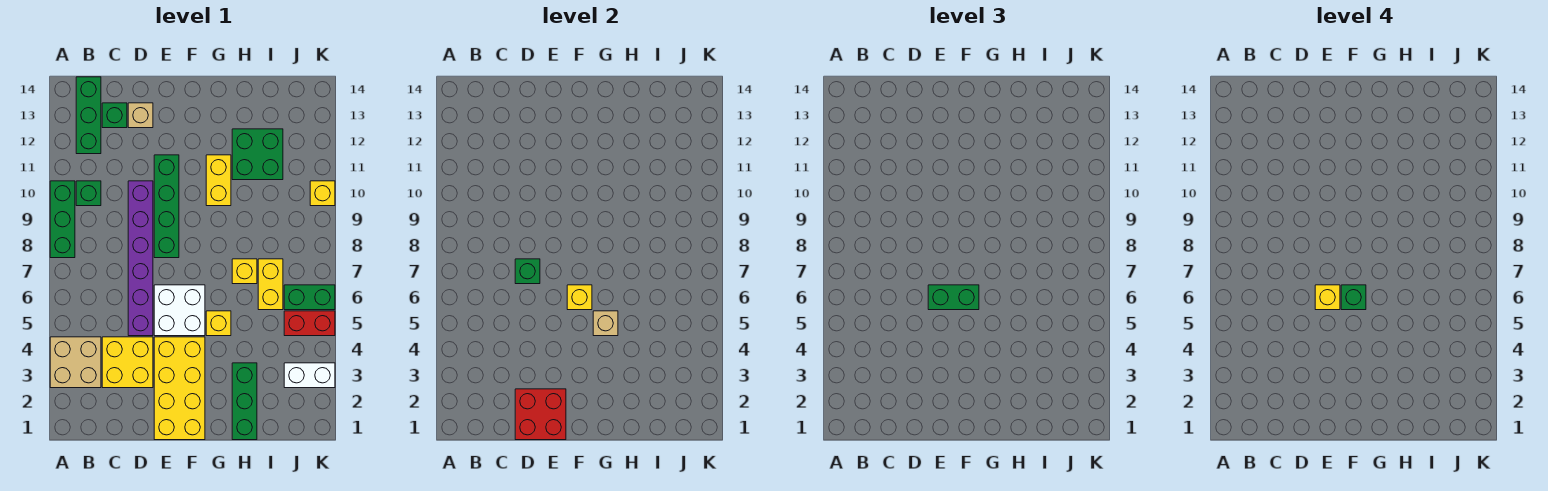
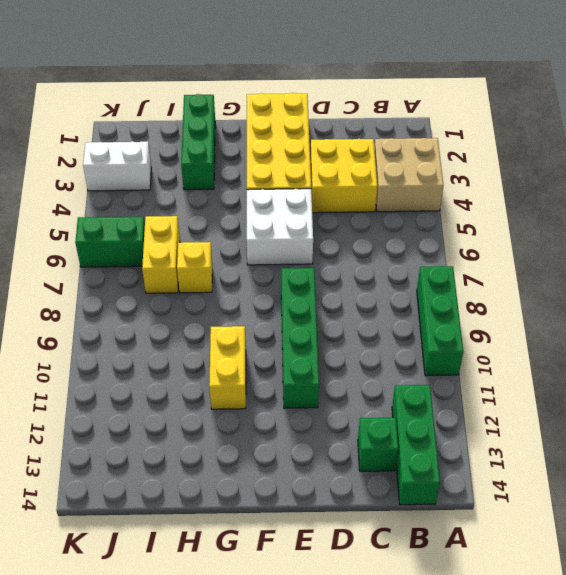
none -> green brick B10 level 1
none -> purple brick D5:D10 level 1
none -> tan brick D13 level 1

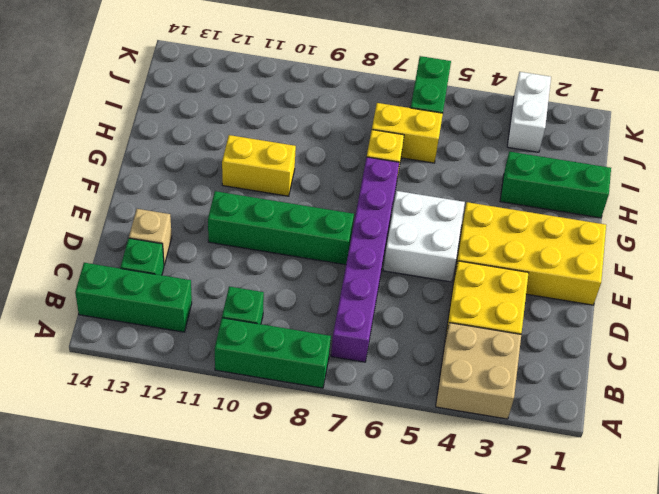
purple brick B7:G7 level 1 -> purple brick D5:D10 level 1
none -> yellow brick G5 level 1
none -> green brick H11:I12 level 1
none -> red brick J5:K5 level 1

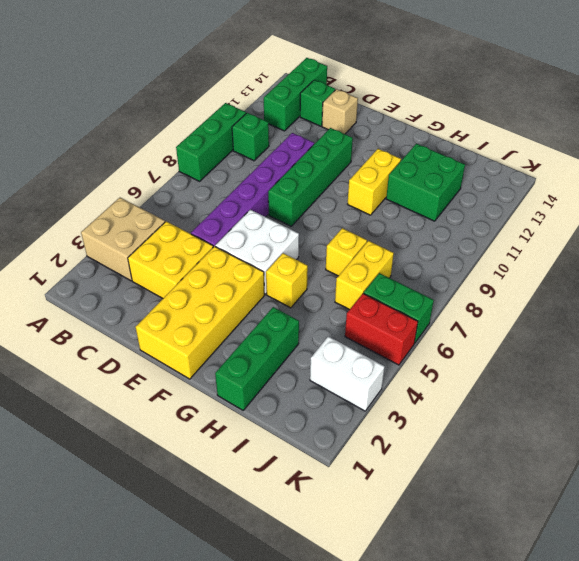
none -> yellow brick K10 level 1
none -> red brick D1:E2 level 2
none -> green brick D7 level 2

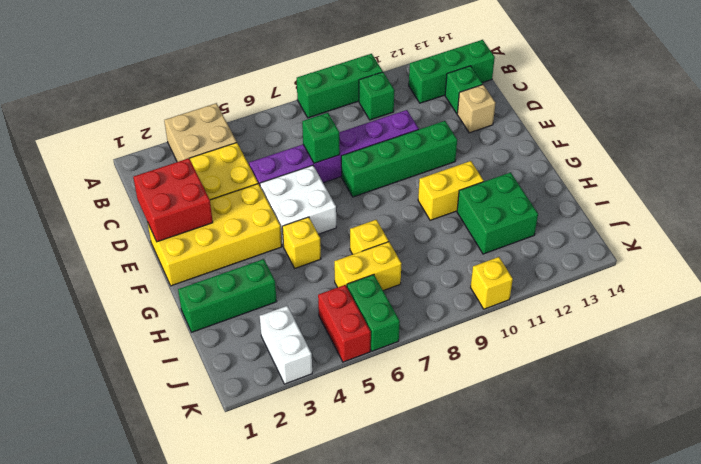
none -> yellow brick F6 level 2
none -> tan brick G5 level 2
none -> green brick E6:F6 level 3

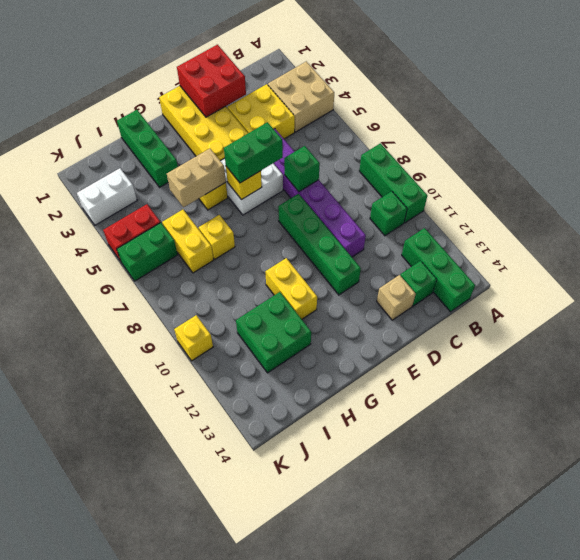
tan brick G5:H5 level 2 -> tan brick G5 level 2
none -> yellow brick E6 level 4
none -> green brick F6 level 4

